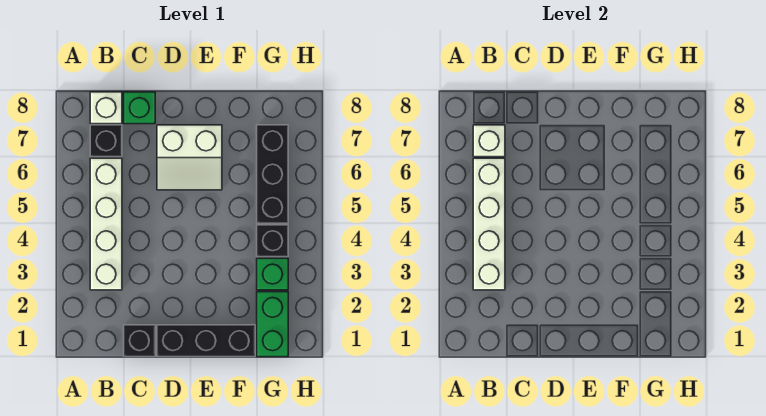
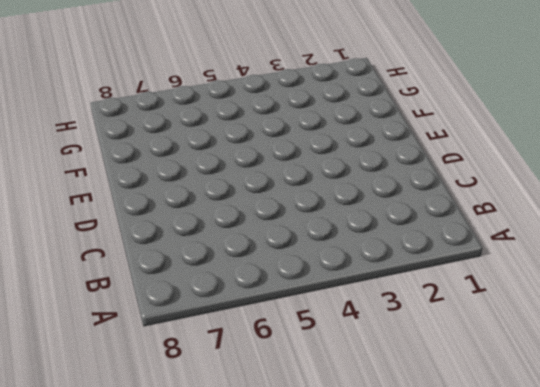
none -> white brick B3:B6 level 1
none -> black brick B7 level 1
none -> white brick B8 level 1

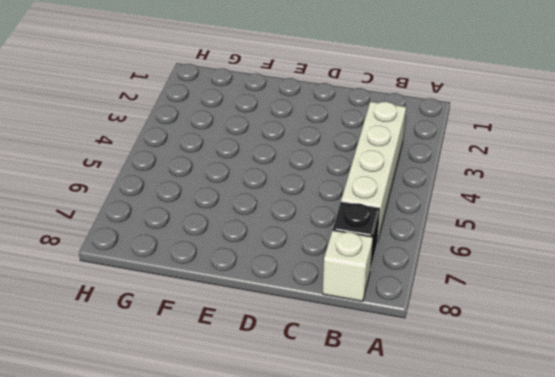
none -> black brick C1 level 1
none -> green brick C8 level 1
none -> black brick D1:F1 level 1

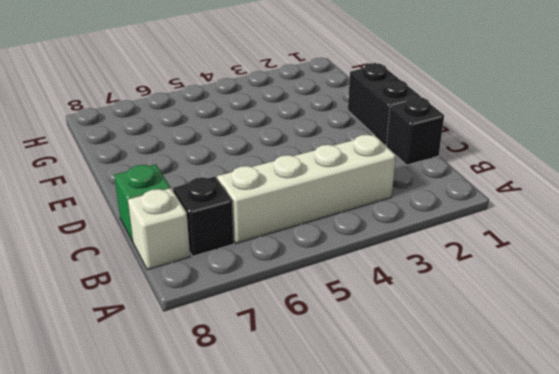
black brick D1:E1 level 1 -> black brick D1:F1 level 1
none -> white slope D6:E7 level 1 top 7
none -> green brick G1:G2 level 1
none -> green brick G3 level 1

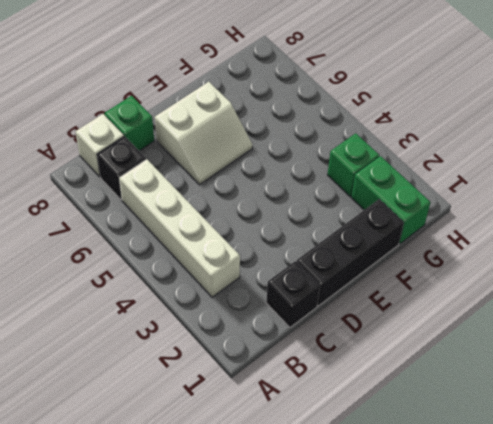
none -> black brick G4 level 1
none -> black brick G5:G7 level 1
none -> white brick B3:B6 level 2

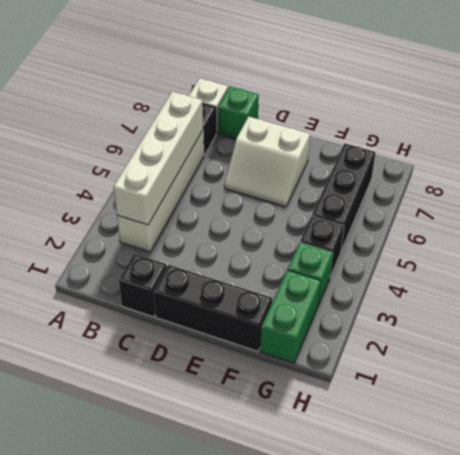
none -> white brick B7 level 2

